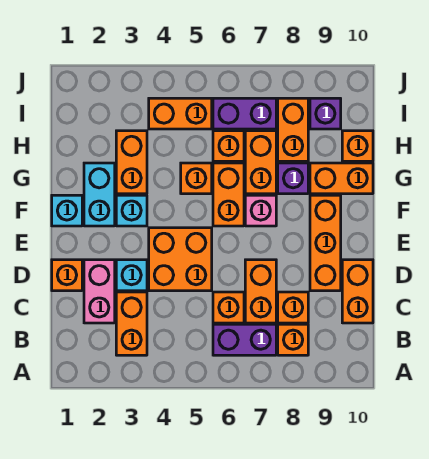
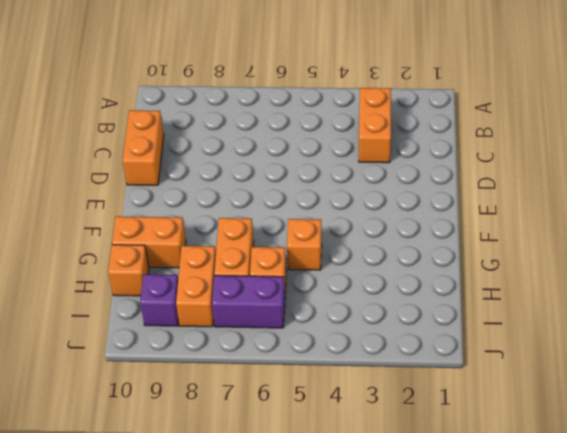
none -> purple brick B6:B7 level 1
none -> orange brick B8 level 1
none -> pink brick C2:D2 level 1

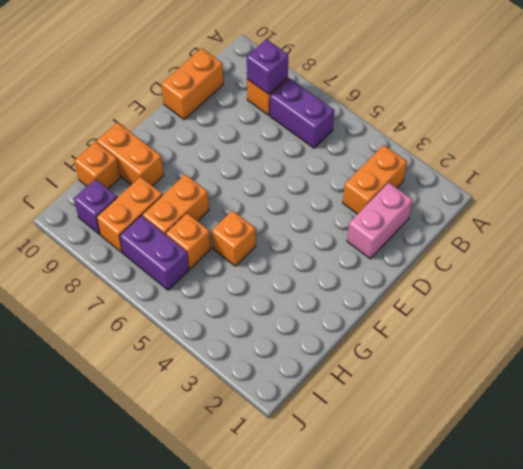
purple brick B8 level 2 -> purple brick G8 level 1
none -> orange brick C6 level 1
none -> orange brick C7:D7 level 1
none -> orange brick C8 level 1

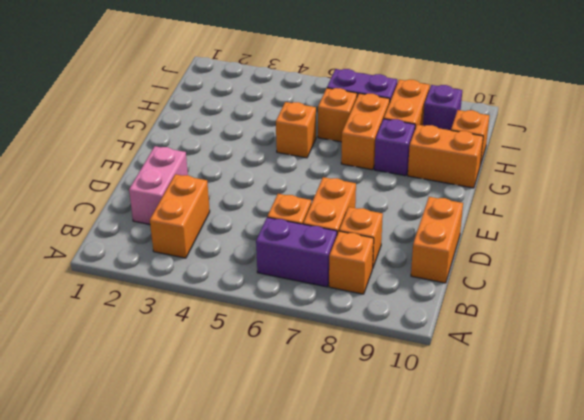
none -> orange brick D1 level 1
none -> cyan brick D3 level 1
none -> orange brick D4:E5 level 1

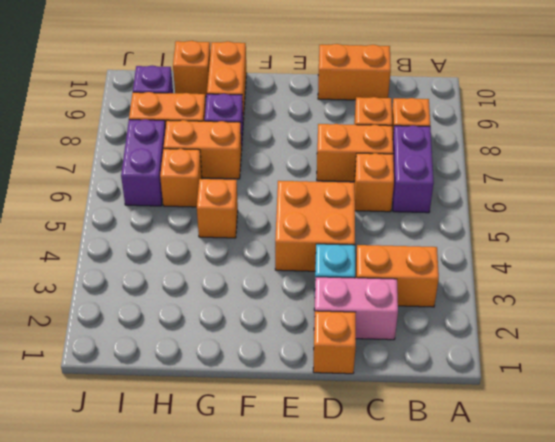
none -> orange brick D9:F9 level 1
none -> cyan brick F1 level 1
none -> cyan brick F2:G2 level 1

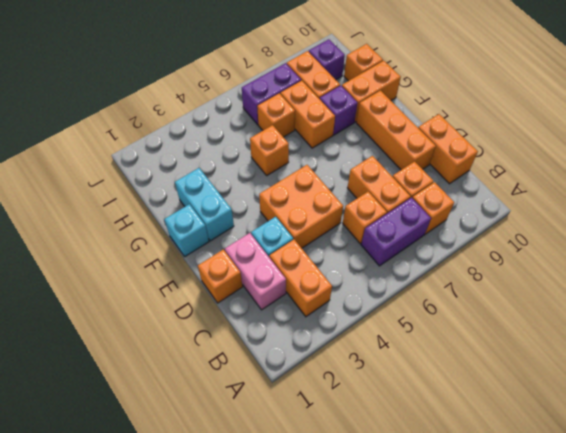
none -> cyan brick F3 level 1
none -> orange brick F6:G6 level 1
none -> pink brick F7 level 1

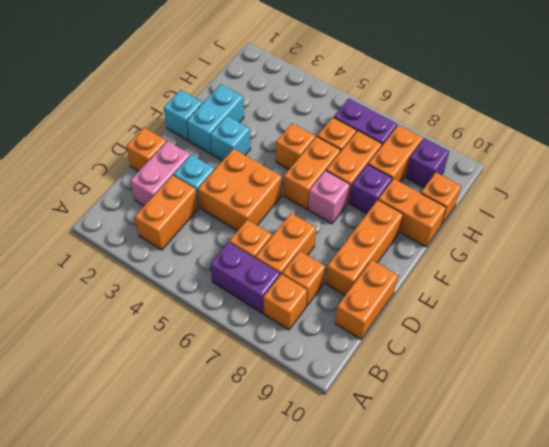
none -> orange brick G3:H3 level 1
none -> orange brick I4:I5 level 1

